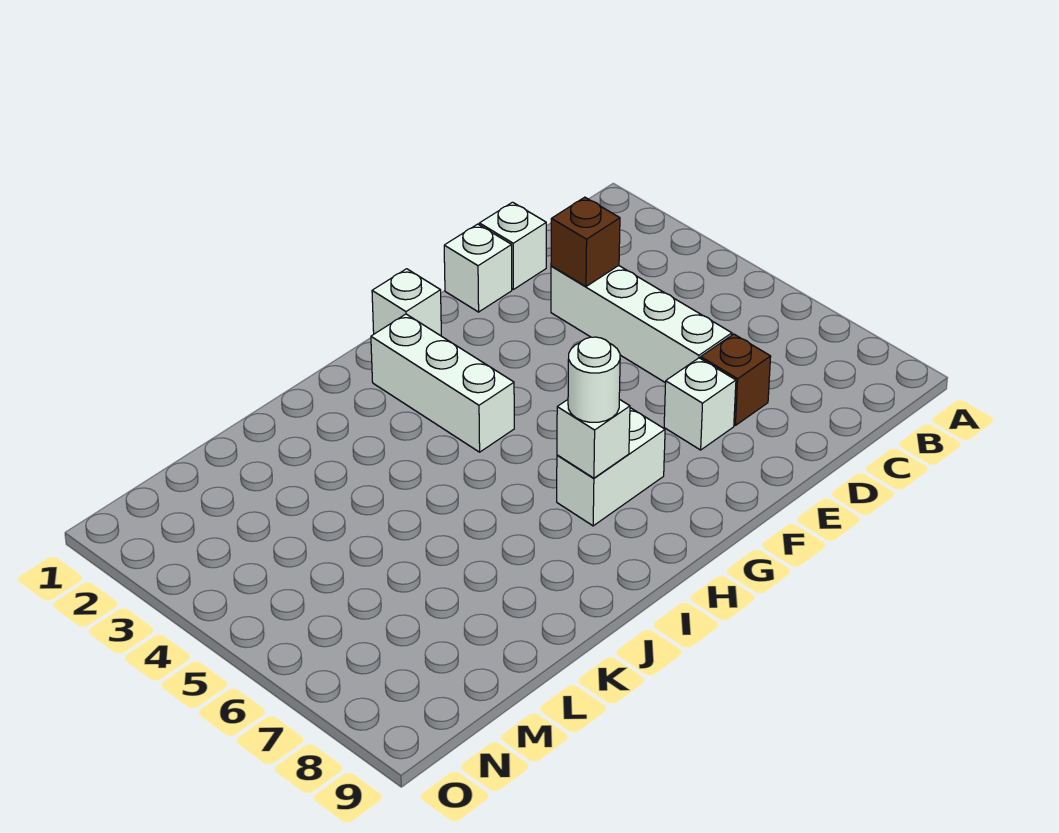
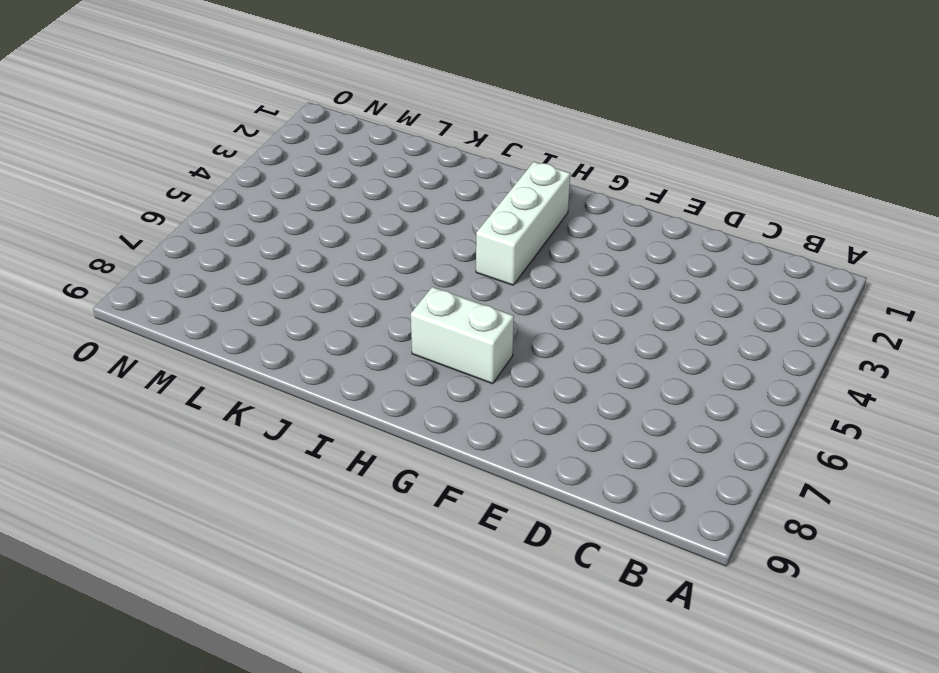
none -> white brick D1 level 1
none -> white brick D3:D6 level 1

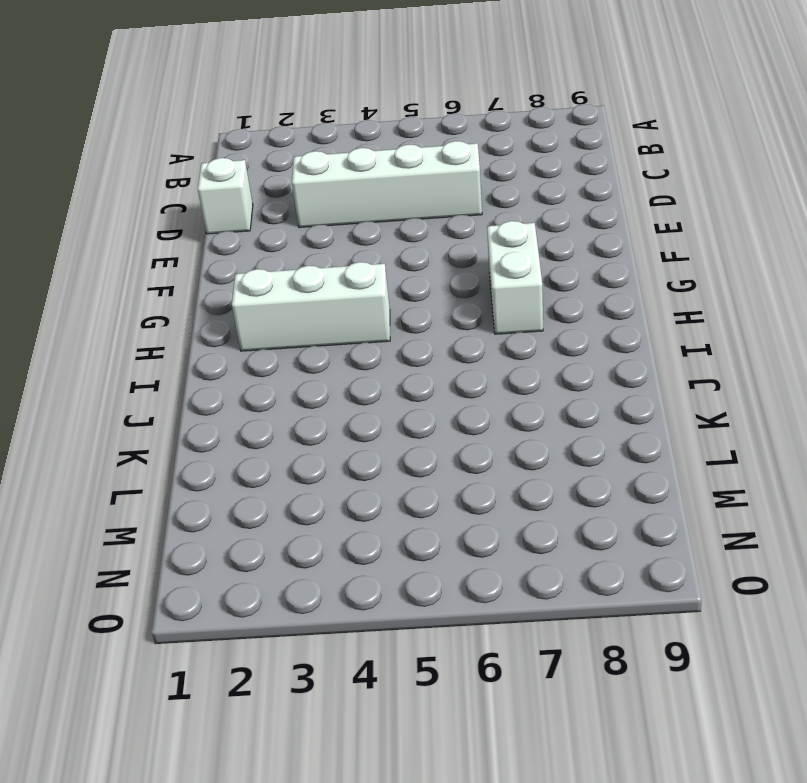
none -> brown brick D7 level 1
none -> white brick E1 level 1

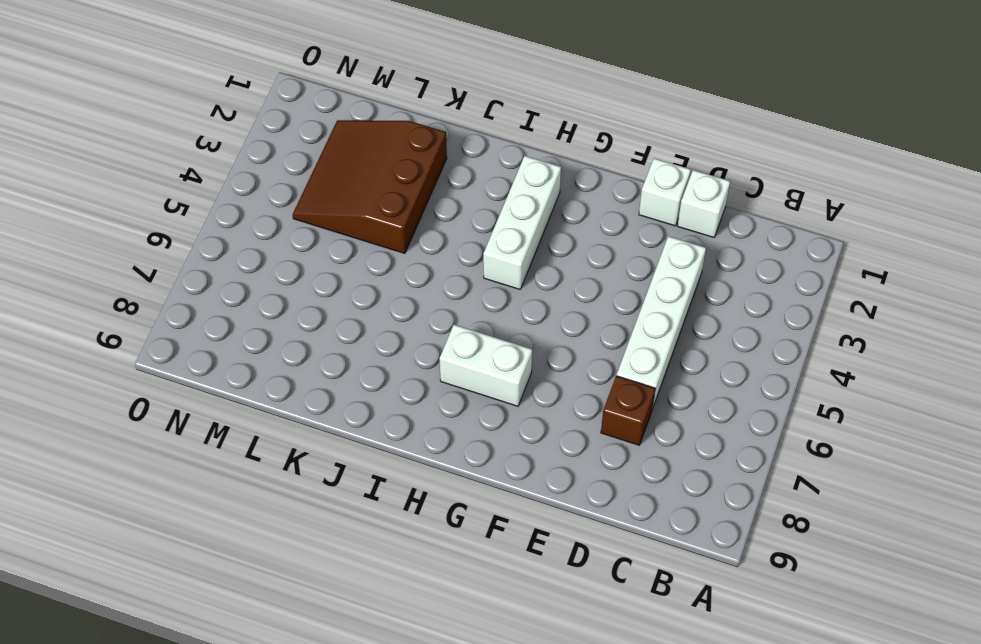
brown slope K2:M4 level 1 top K -> none
none -> white brick E7 level 1
none -> white brick G1 level 1

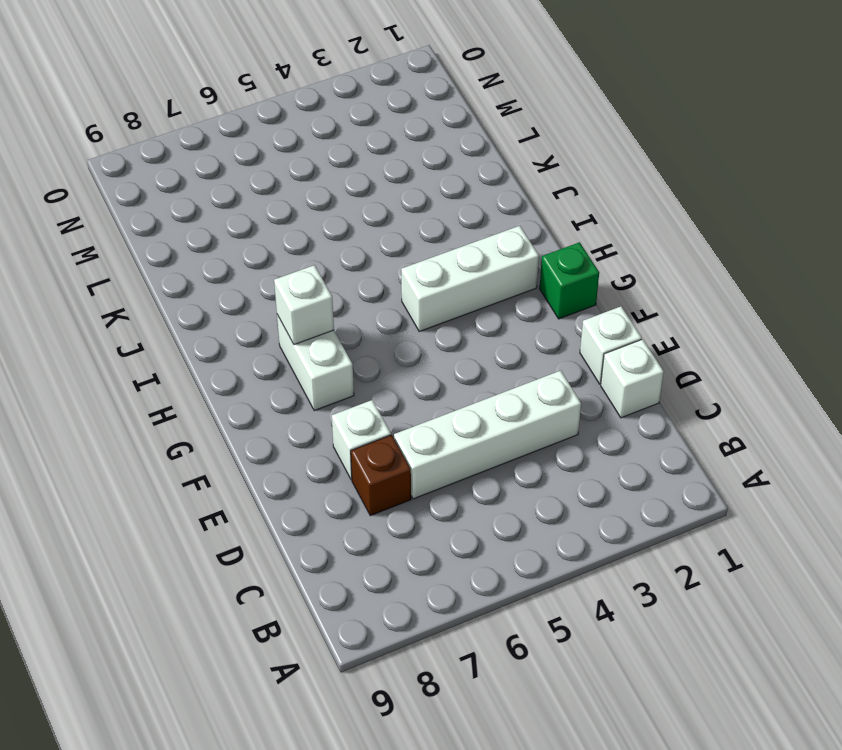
green brick G1 level 1 -> white brick G1 level 1
none -> brown brick D3 level 2
none -> white round brick H7 level 3

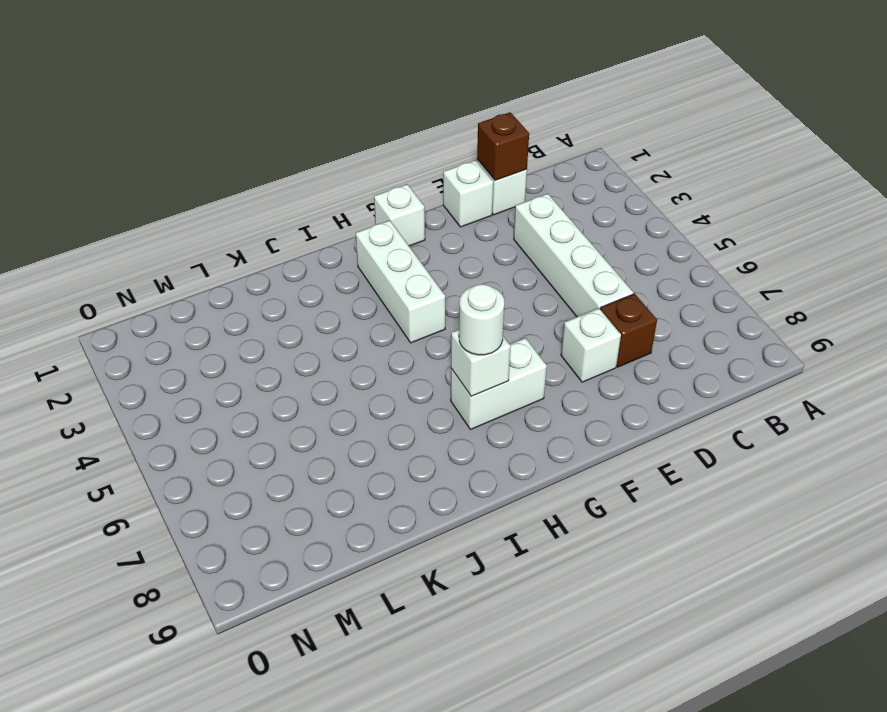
brown brick D1 level 2 -> brown brick D3 level 2

